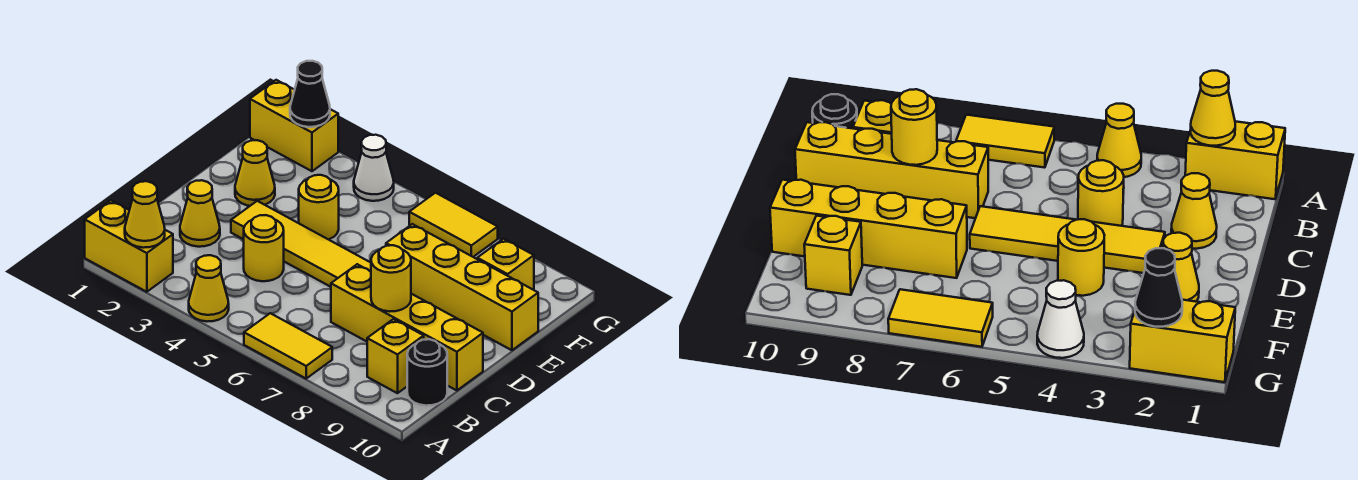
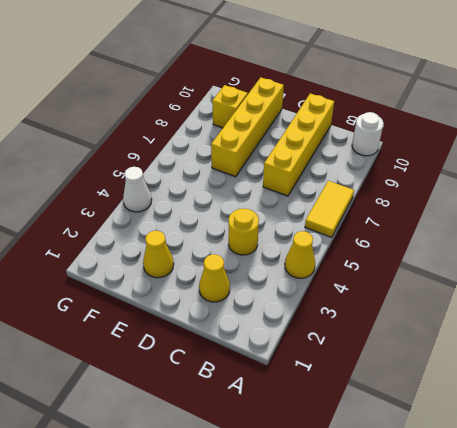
white round brick A10 level 1 -> none
none -> yellow brick A1:A2 level 1
none -> yellow brick B9 level 1
none -> black round brick B10 level 1

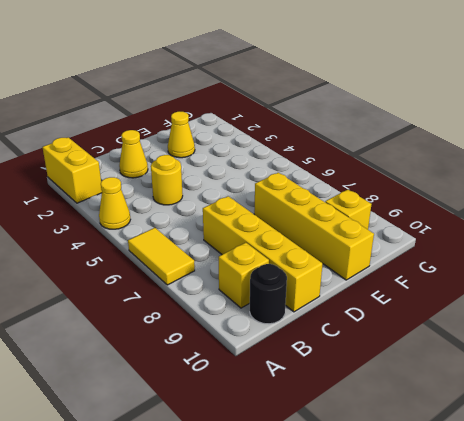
none -> yellow tile D3:D6 level 1
none -> yellow round brick E4 level 1
none -> yellow brick G1:G2 level 1

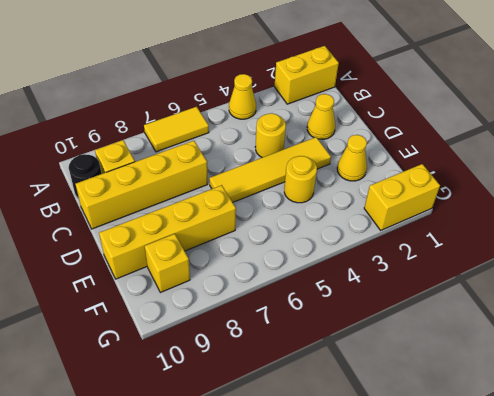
none -> white cone G4 level 1
none -> yellow tile G6:G7 level 1
none -> yellow cone A2 level 2

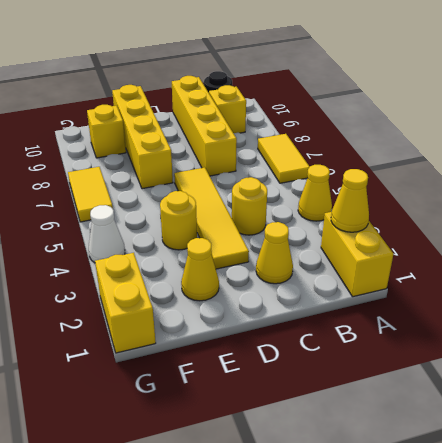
none -> yellow round brick C8 level 2
none -> black cone G2 level 2

